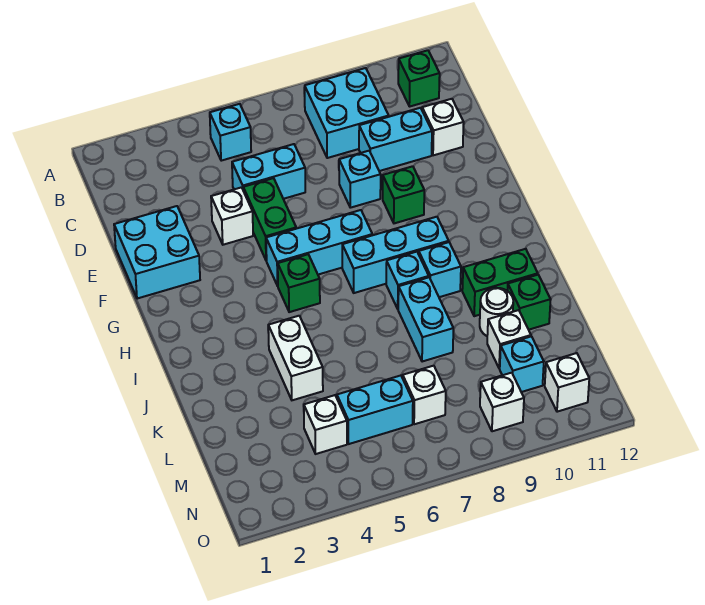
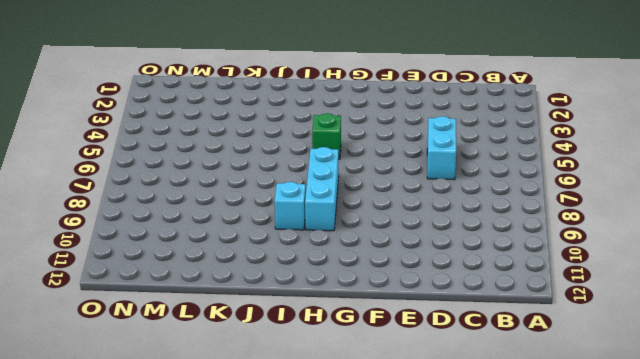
none -> cyan brick B5 level 1
none -> cyan brick B8:C9 level 1
none -> green brick B11 level 1

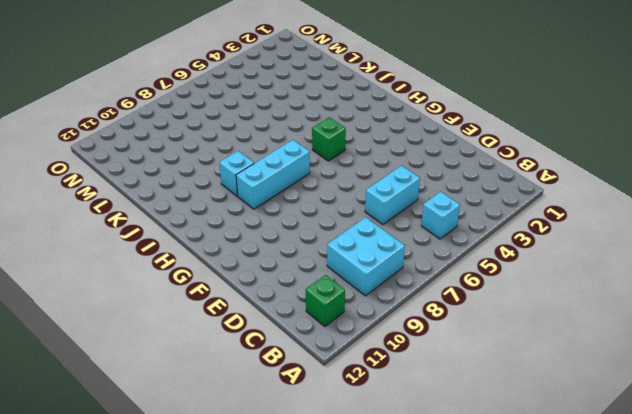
none -> cyan brick D9:D10 level 1
none -> white brick D11 level 1
none -> cyan brick E1:F2 level 1

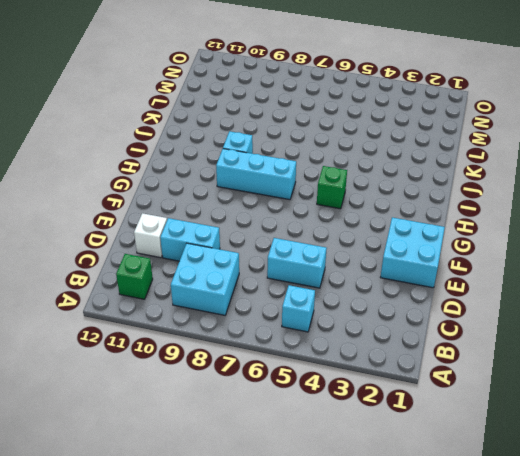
none -> white brick E4 level 1
none -> green brick E5:F5 level 1
none -> cyan brick E8 level 1

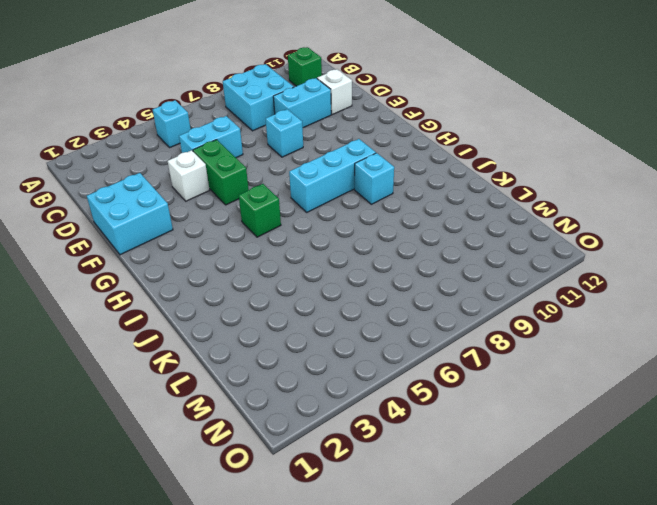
none -> green brick F9 level 1
none -> cyan brick G5:G7 level 1
none -> cyan brick I8 level 1

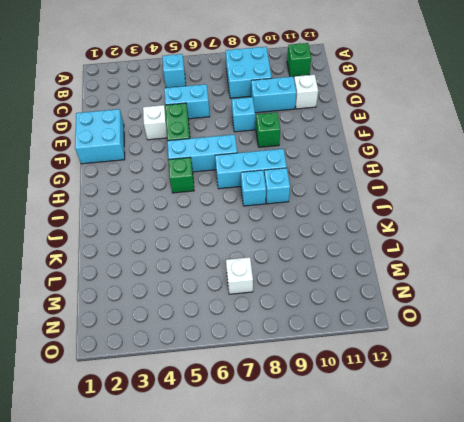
none -> white brick J4:K4 level 1
none -> cyan brick J8:K8 level 1
none -> green brick J10:J11 level 1

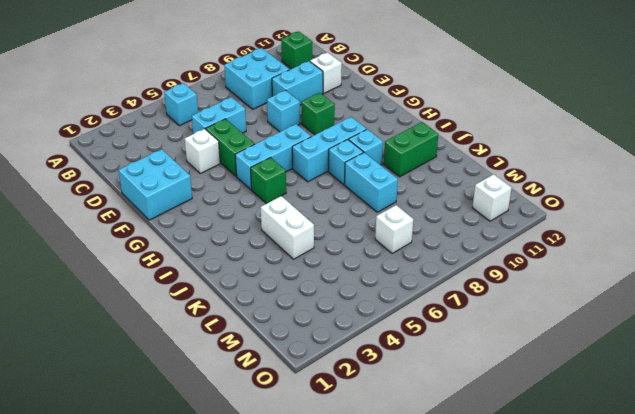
none -> white round brick K10 level 1
none -> green brick K11 level 1
none -> white brick L10 level 1

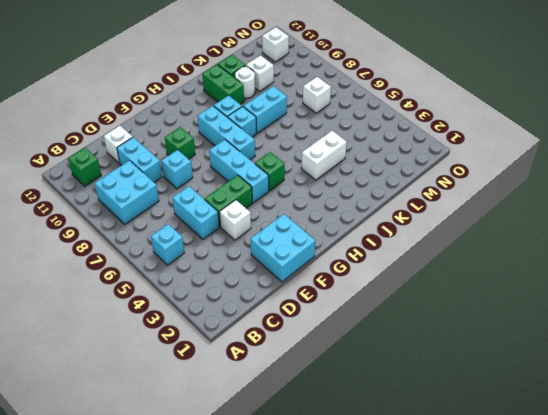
none -> white brick M4 level 1
none -> cyan brick M5:M6 level 1
none -> cyan brick M10 level 1

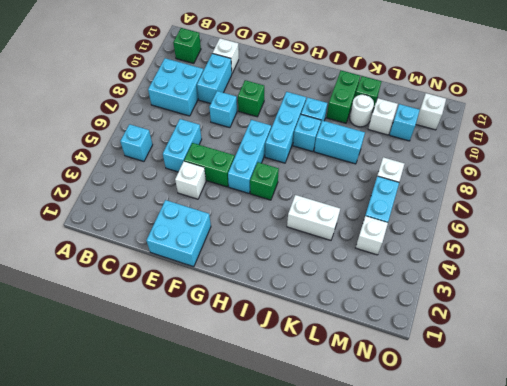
none -> white brick N9 level 1

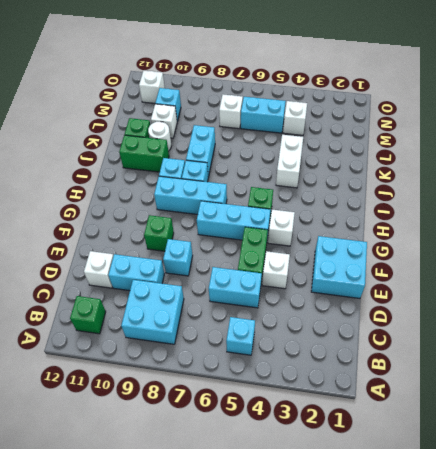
white brick G4 level 1 -> white brick N9 level 1

